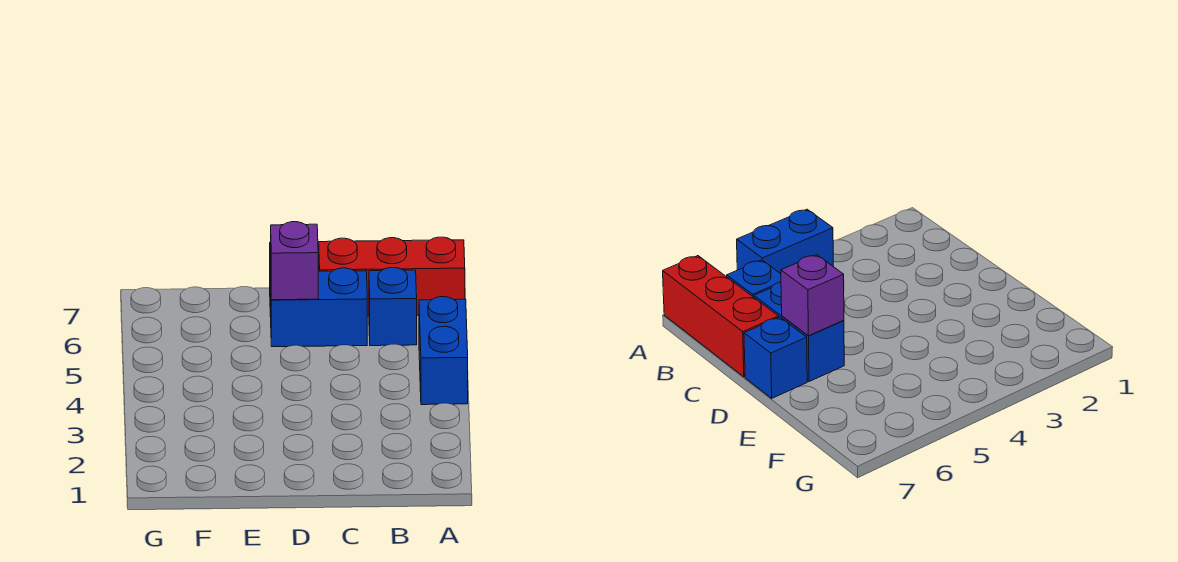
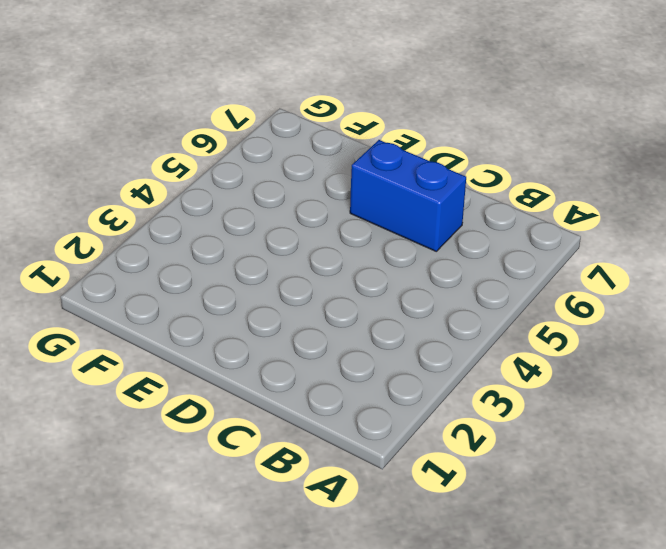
none -> blue brick A4:A5 level 1
none -> red brick A7:C7 level 1

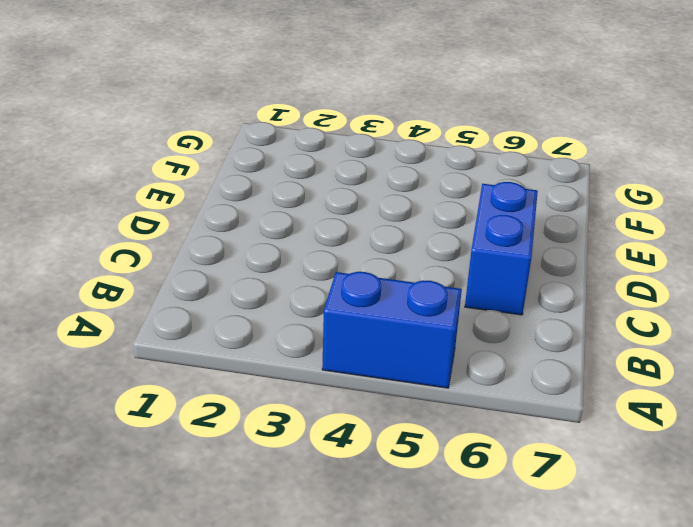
none -> red brick A7:C7 level 1
none -> blue brick B6 level 1

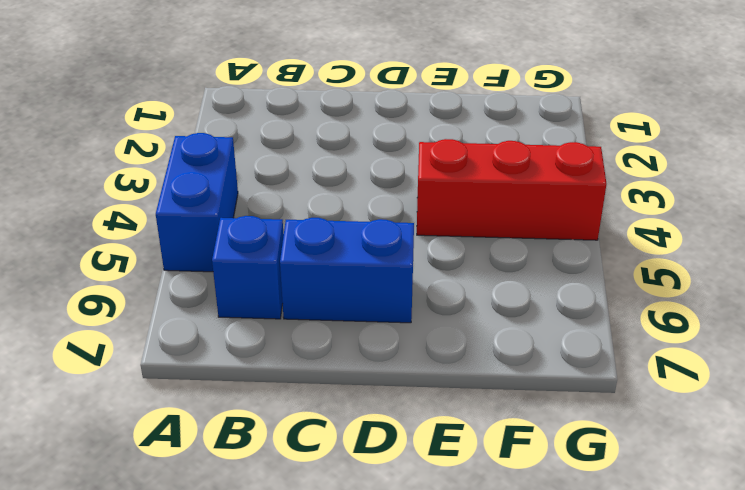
red brick E4:G4 level 1 -> red brick A7:C7 level 1
none -> blue brick D7 level 1
none -> purple brick D6 level 2

